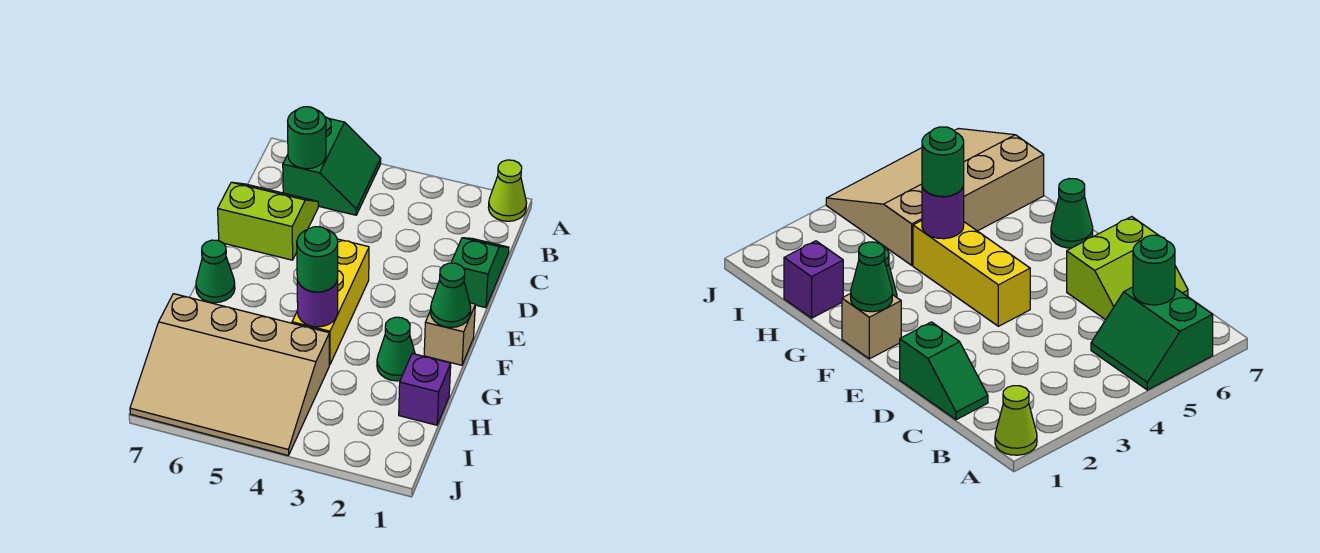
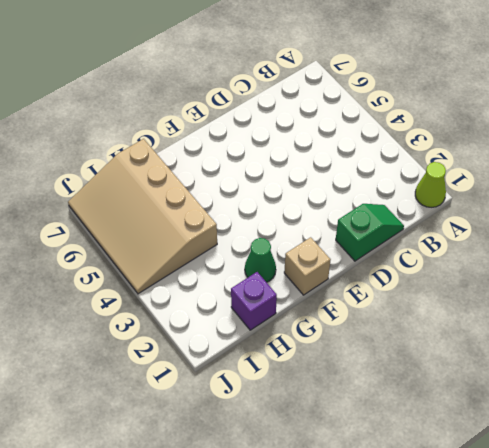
none -> green slope A5:B6 level 1 top 6
none -> lime slope C6:D7 level 1 top D
none -> yellow brick E4:G4 level 1

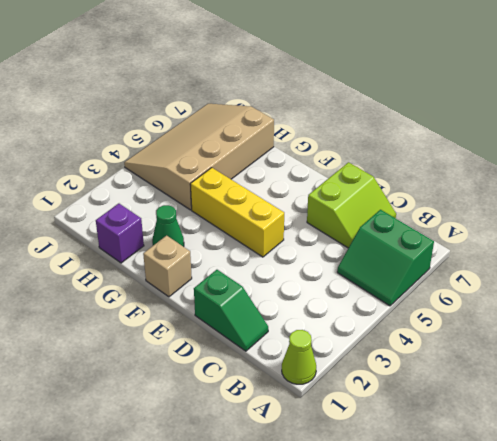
none -> green cone F7 level 1
none -> green round brick B6 level 2
none -> green cone F1 level 2

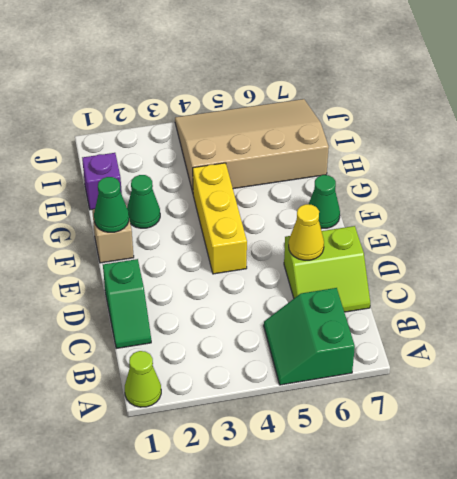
yellow cone D6 level 2 -> none
none -> green round brick B6 level 2
none -> purple round brick G4 level 2
none -> green round brick G4 level 3

